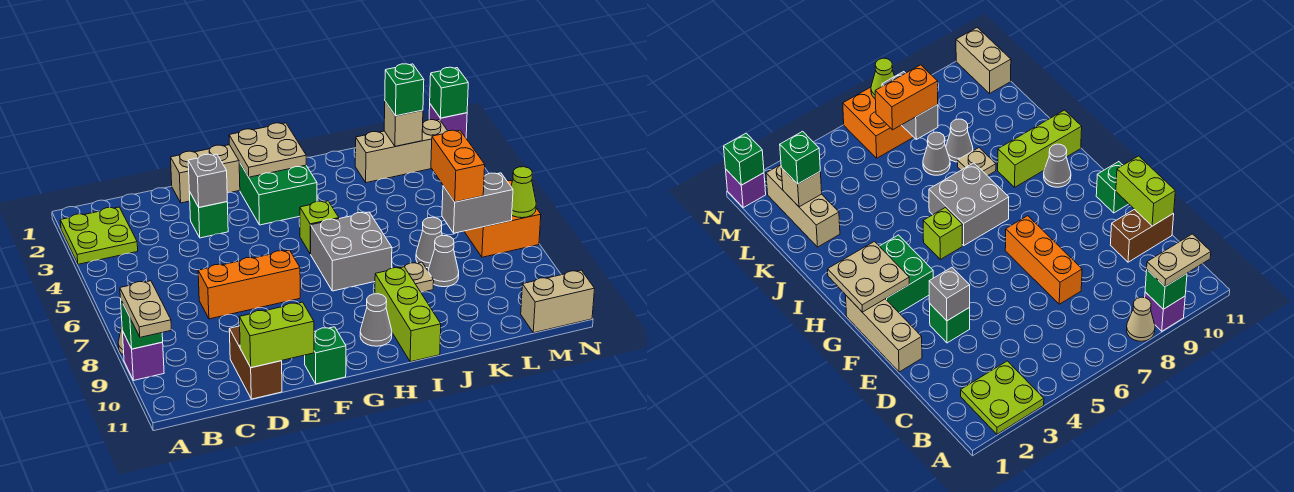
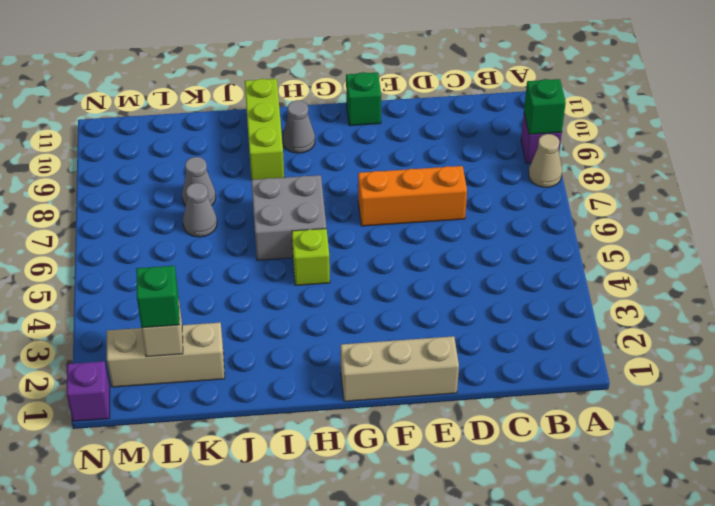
none -> lime plate A2:B3 level 1
none -> brown brick D10:D11 level 1
none -> green brick E3 level 1
none -> green brick G2:H3 level 1

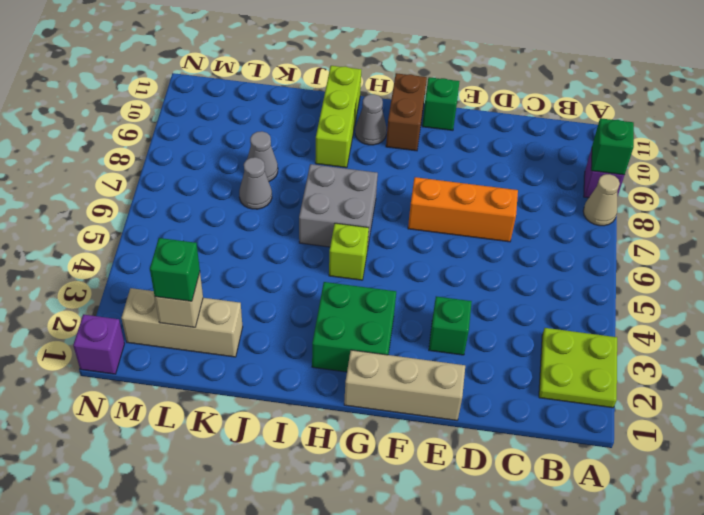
brown brick G10:G11 level 1 -> brown brick D10:D11 level 1
none -> tan plate J8 level 1
none -> orange brick M6:N7 level 1
none -> tan brick M11:N11 level 1
none -> lime brick D11:E11 level 2

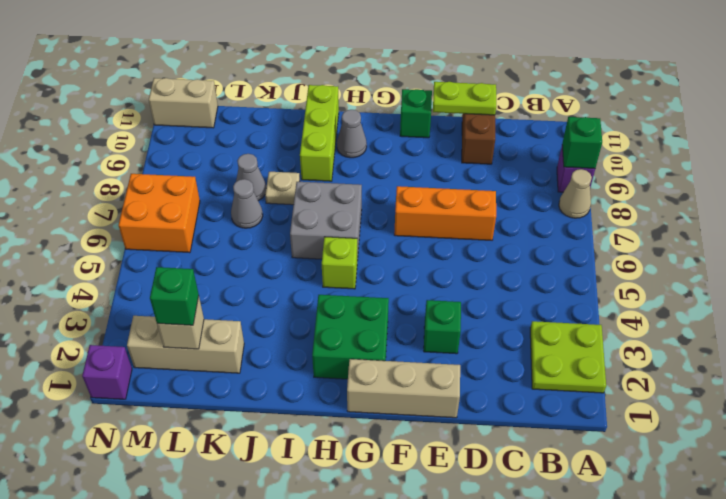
lime plate D11:E11 level 2 -> lime brick D11:E11 level 2
none -> grey brick E3 level 2
none -> tan plate G1:H2 level 2
none -> grey brick L7:M7 level 2
none -> green brick N1 level 2

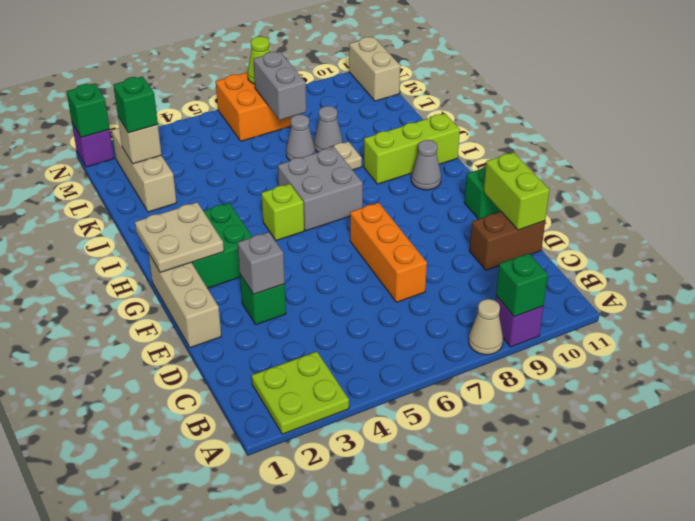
none -> tan plate A9:A10 level 3
none -> orange brick L6:L7 level 3

